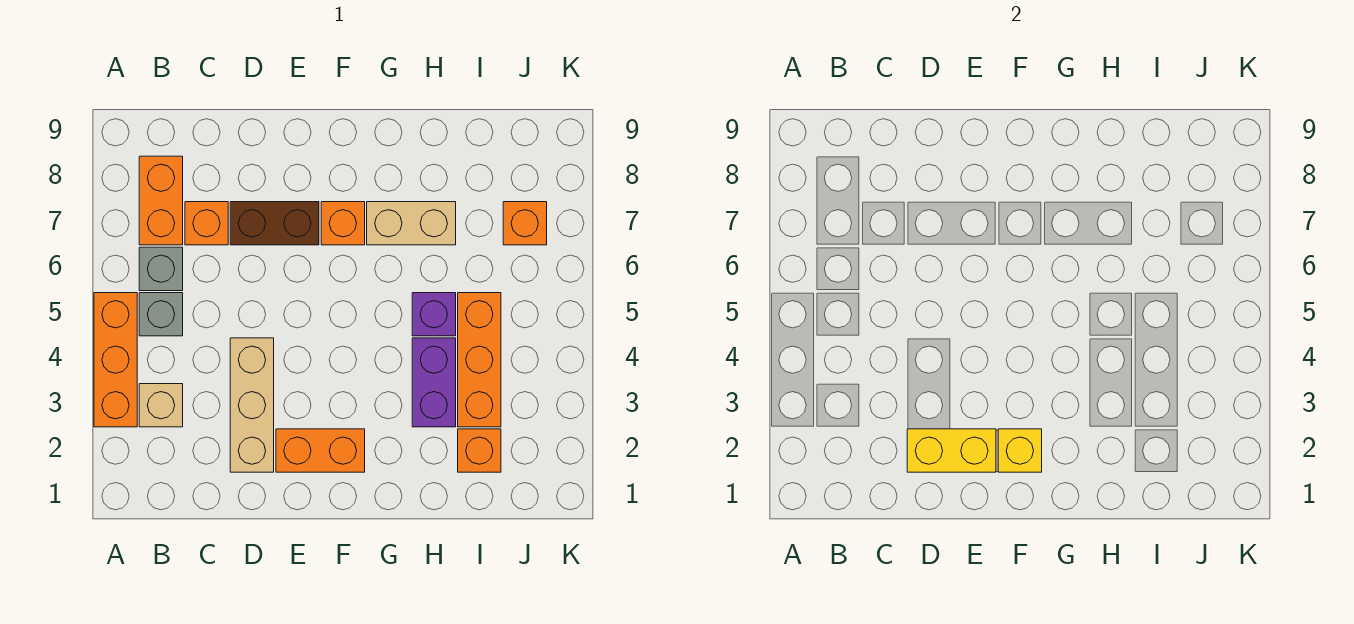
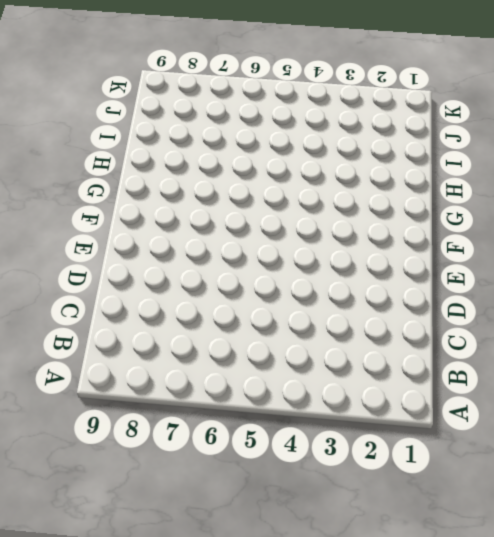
none -> orange brick A3:A5 level 1
none -> tan brick B3 level 1
none -> grey brick B5 level 1

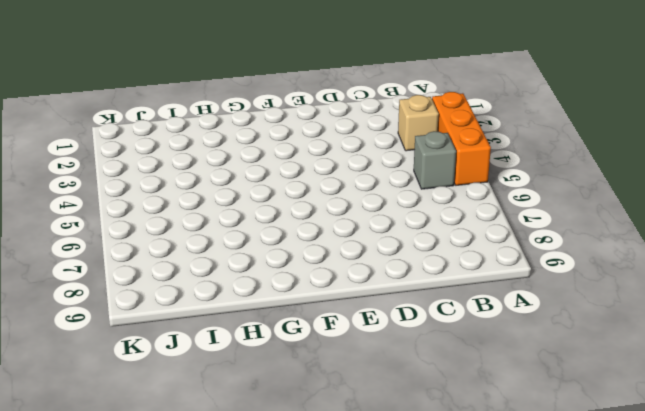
none -> grey brick B6 level 1
none -> orange brick B7:B8 level 1
none -> orange brick C7 level 1

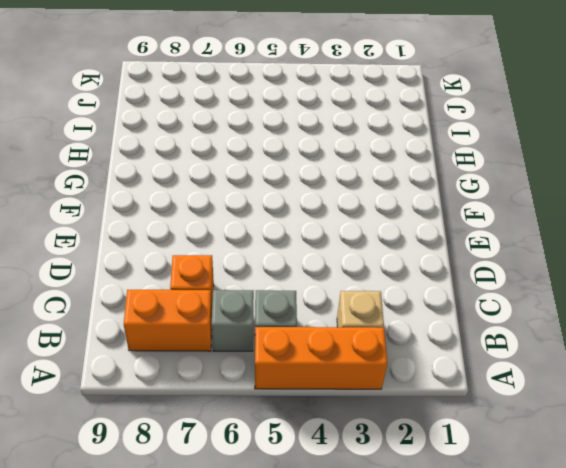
none -> tan brick D2:D4 level 1
none -> brown brick D7:E7 level 1
none -> orange brick E2:F2 level 1

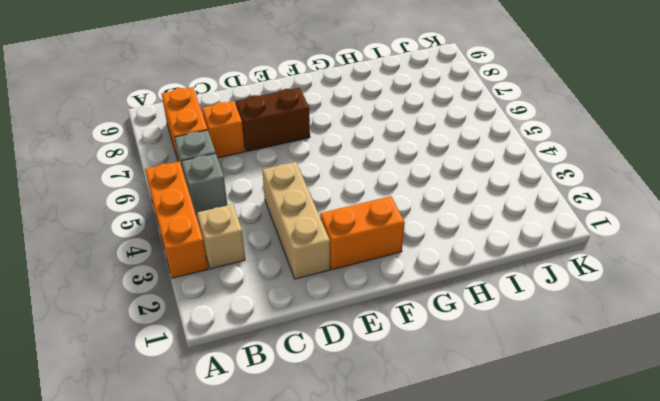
none -> orange brick F7 level 1
none -> tan brick G7:H7 level 1
none -> purple brick H3:H4 level 1

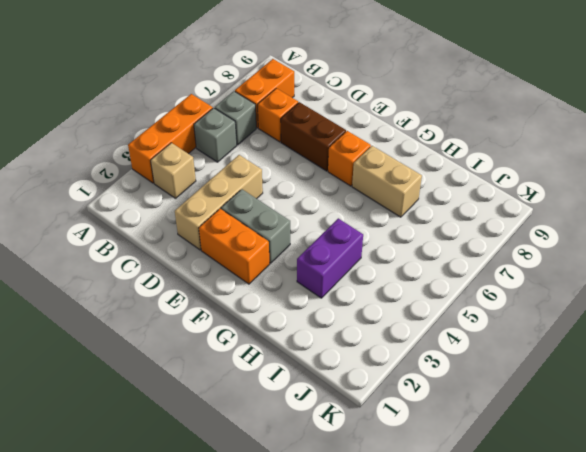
grey brick E3:F3 level 1 -> none
none -> purple brick H5 level 1
none -> orange brick I2 level 1
none -> orange brick I3:I5 level 1

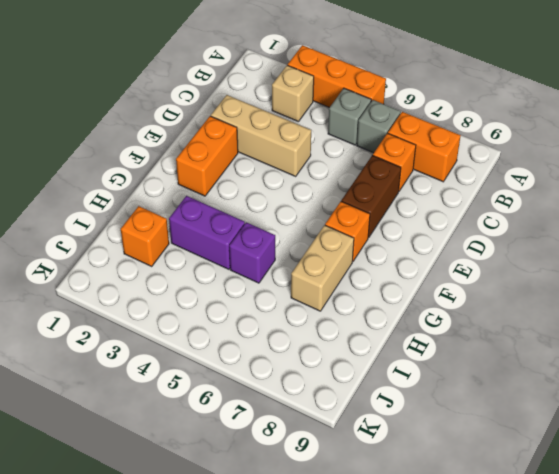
none -> orange brick I3:I5 level 1
none -> orange brick J7 level 1
none -> yellow brick D2:E2 level 2

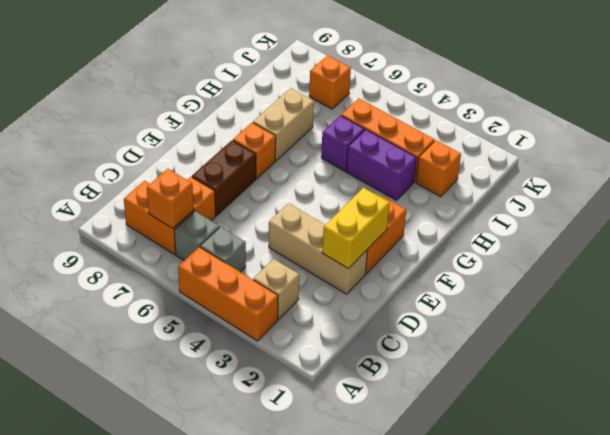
orange brick B7 level 2 -> none
none -> yellow brick F2 level 2

